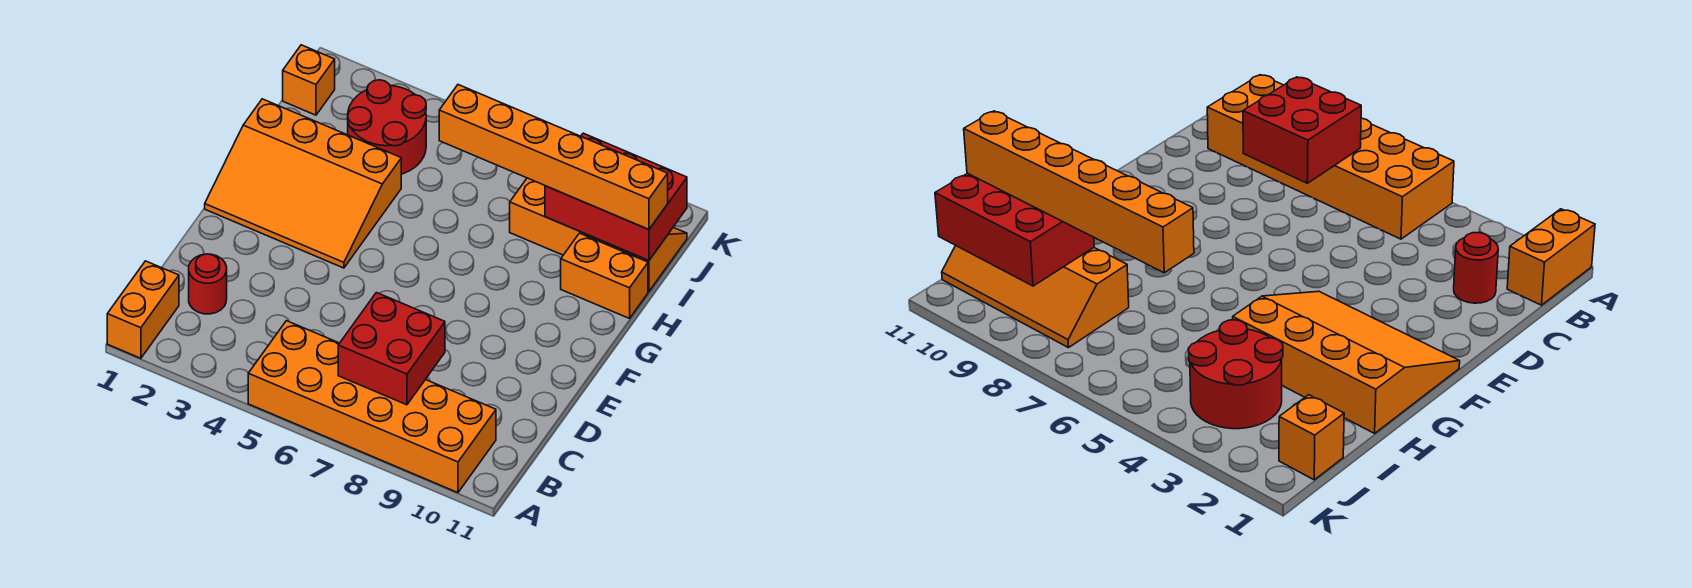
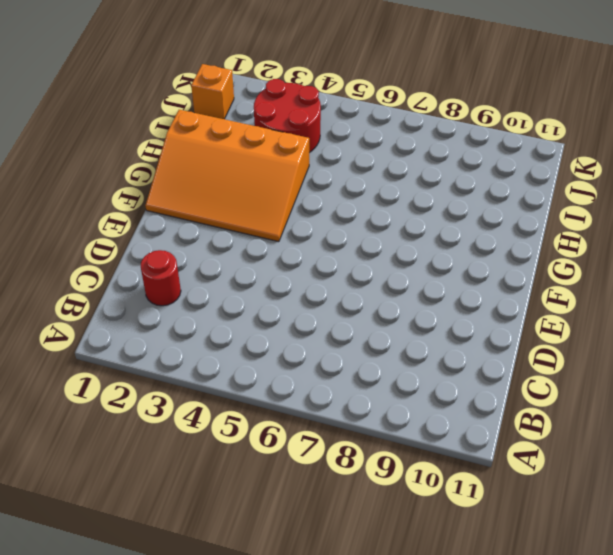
none -> orange brick A1:B1 level 1
none -> orange brick A5:B10 level 1

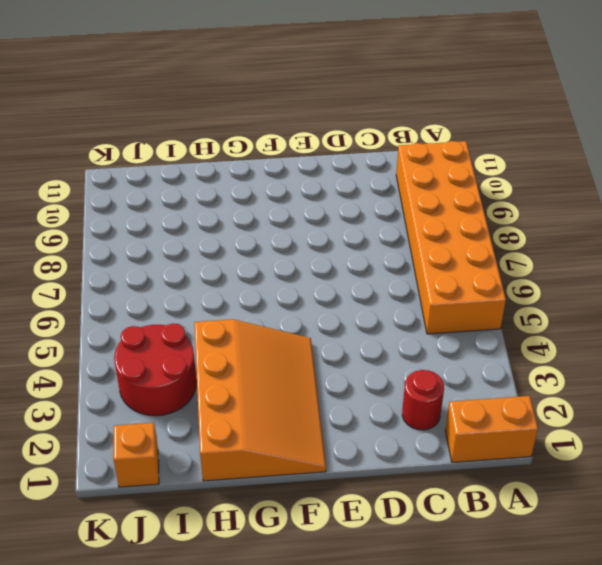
none -> orange brick H10:H11 level 1
none -> orange slope I8:J11 level 1 top I

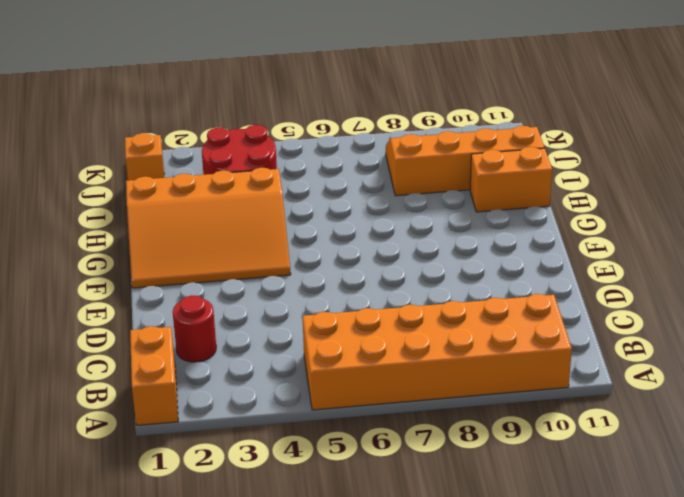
none -> red brick B7:C8 level 2
none -> red brick I9:J11 level 2

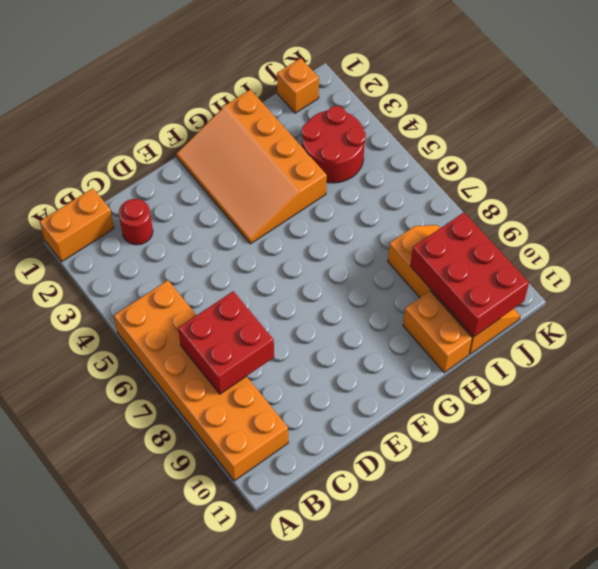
none -> orange brick I6:I11 level 3

